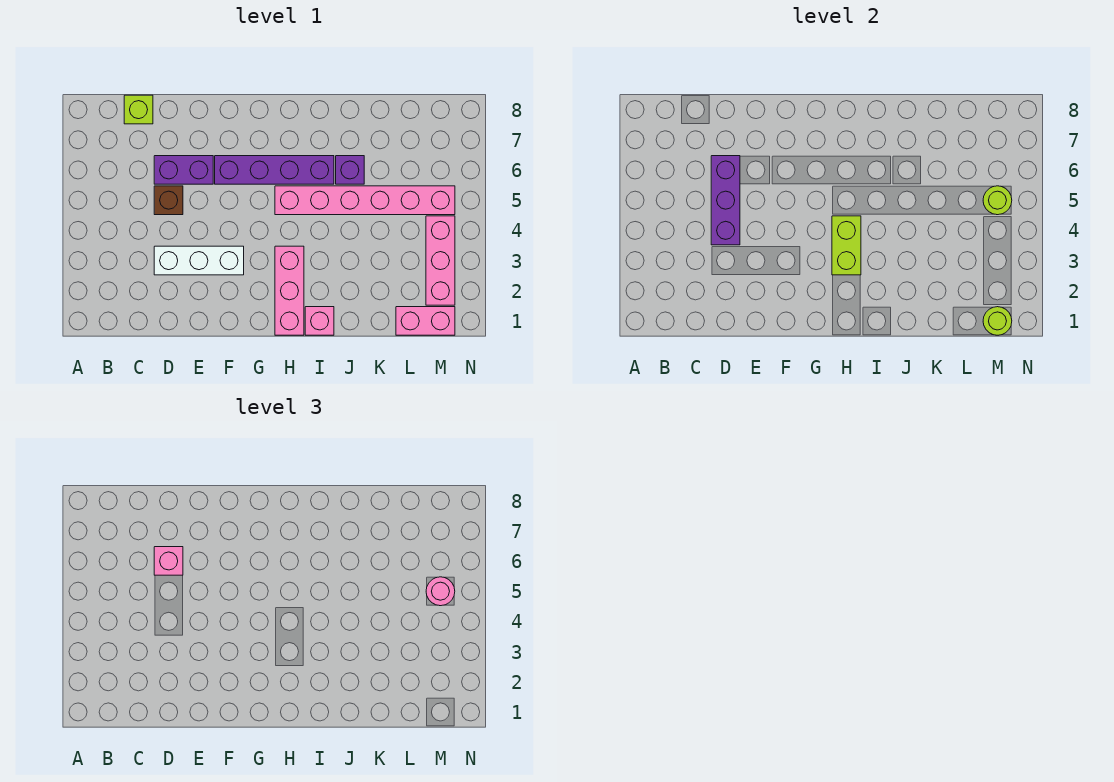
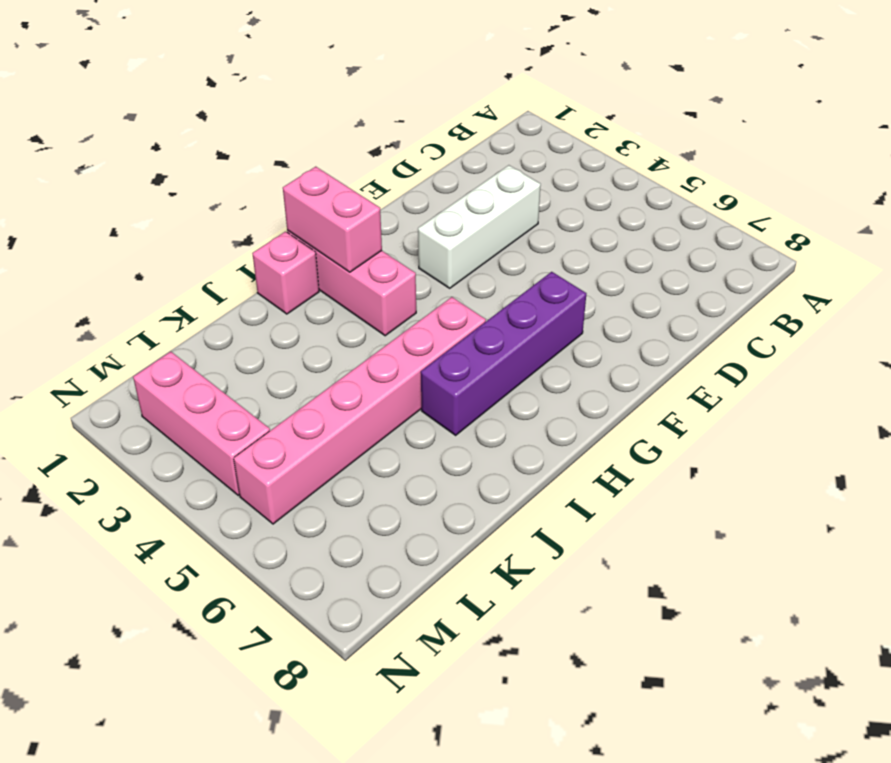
pink brick H1:H2 level 2 -> pink brick L1:M1 level 1
none -> lime brick C8 level 1
none -> brown brick D5 level 1
none -> purple brick D6:E6 level 1

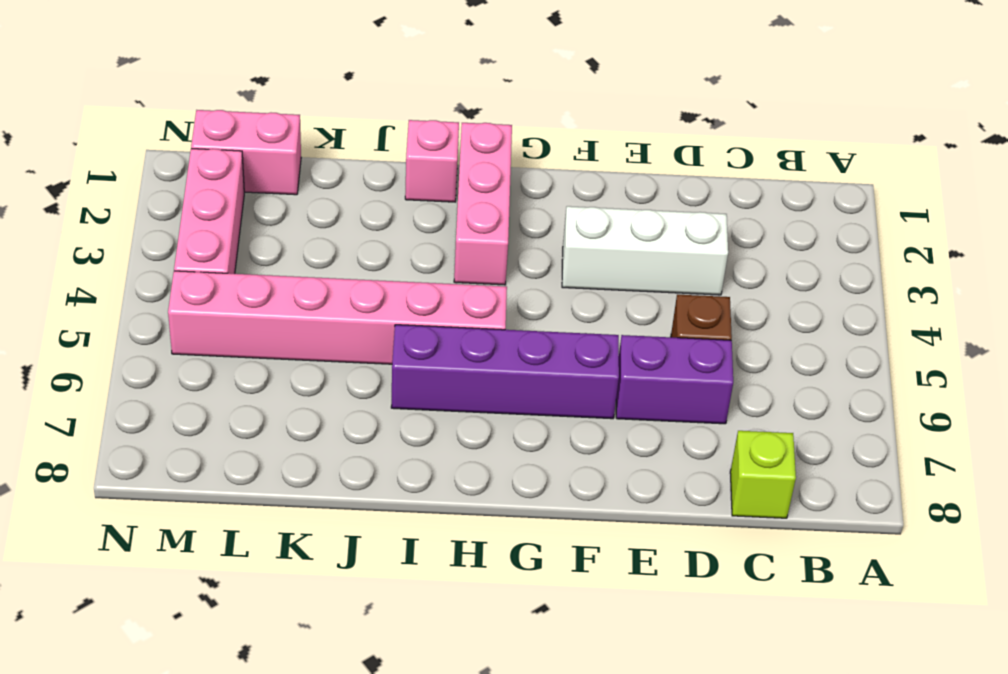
none -> purple brick J6 level 1
none -> purple brick D4:D6 level 2
none -> lime brick H3:H4 level 2

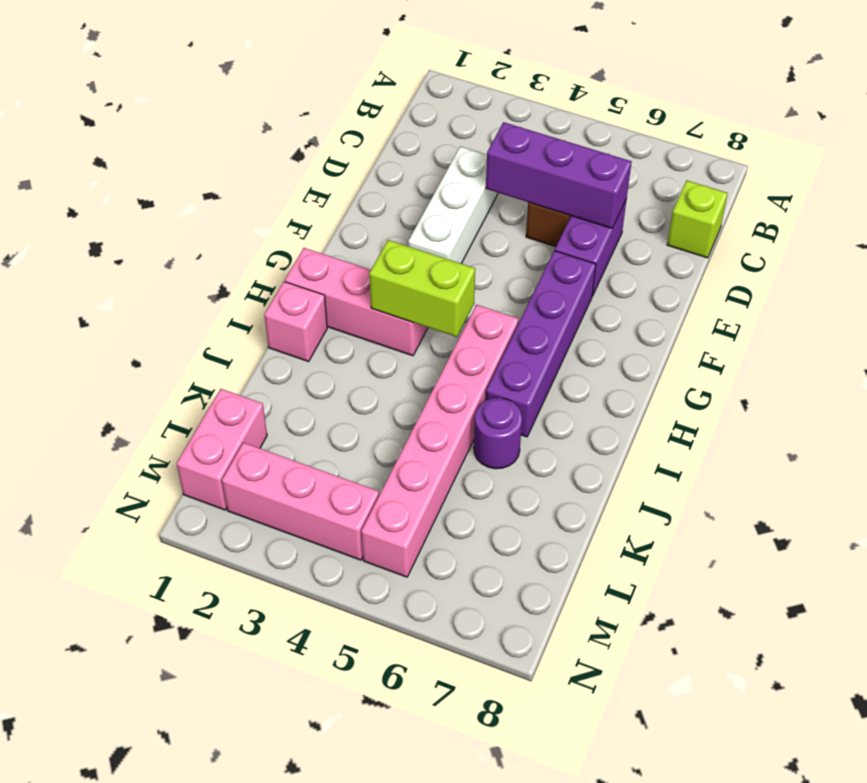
purple round brick J6 level 1 -> purple brick J6 level 1
none -> lime round brick M1 level 2
none -> lime round brick M5 level 2
none -> pink brick D6 level 3

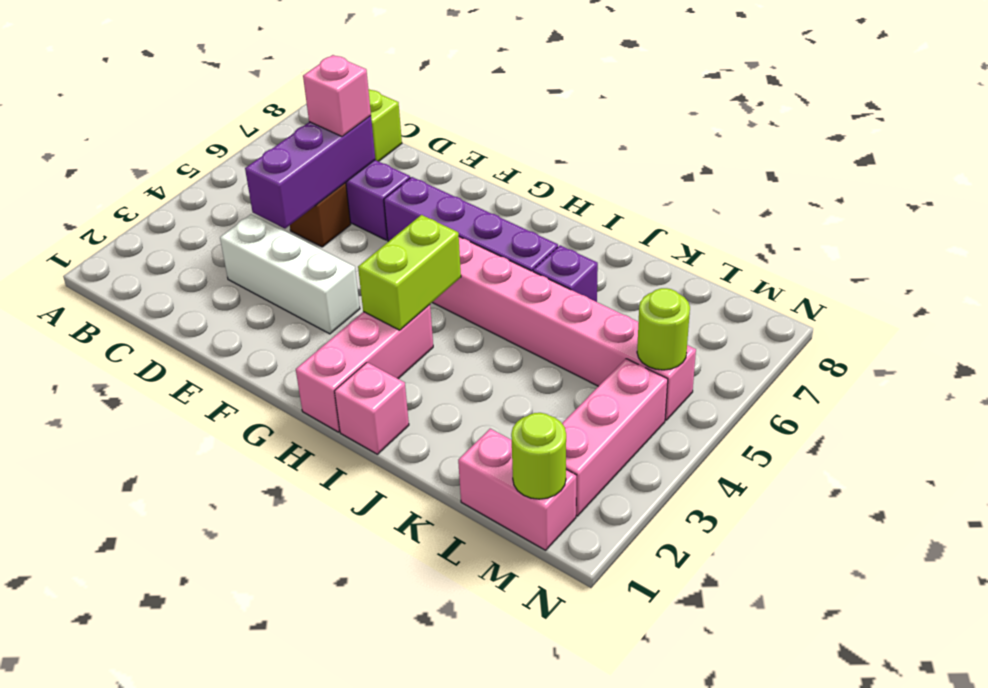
none -> pink round brick M5 level 3

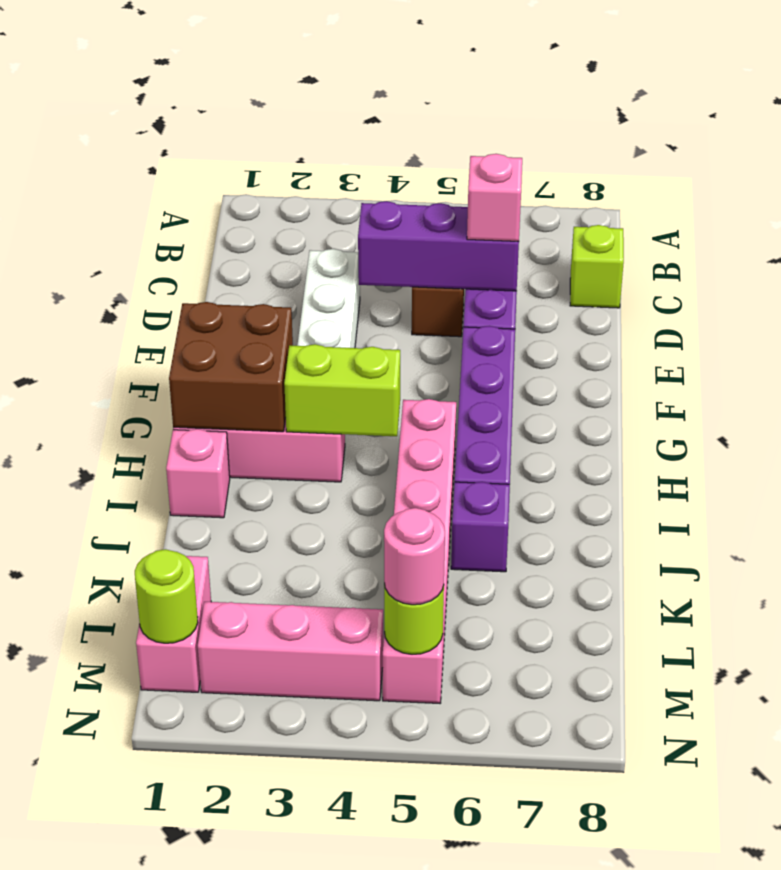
brown brick G1:H2 level 2 -> none

